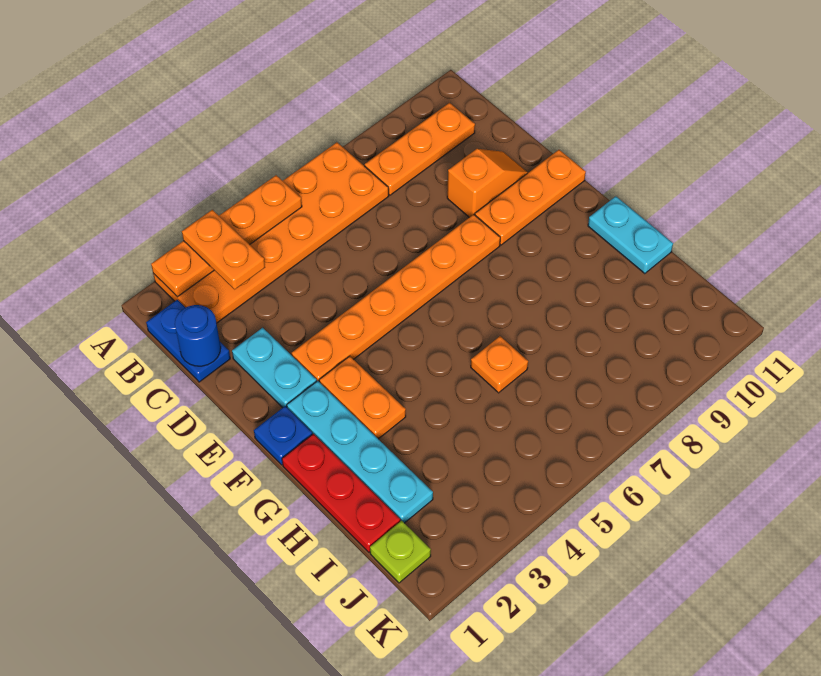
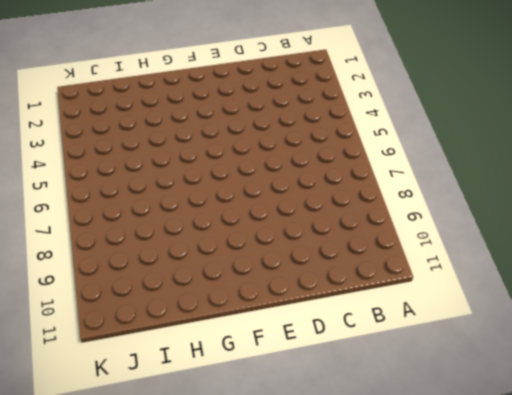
none -> orange plate A2:B7 level 1
none -> blue plate B1:C1 level 1
none -> orange plate B8:B10 level 1

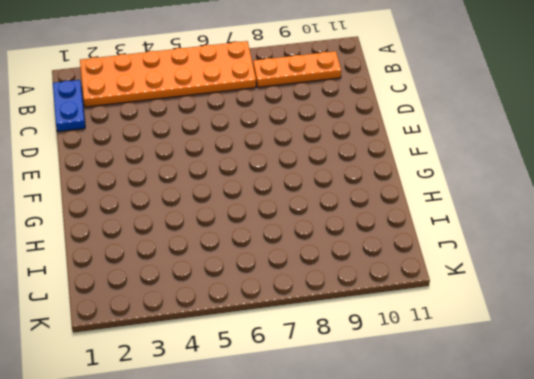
none -> cyan plate D2:E2 level 1
none -> orange slope D9:D10 level 1 top 9
none -> orange plate E3:E8 level 1

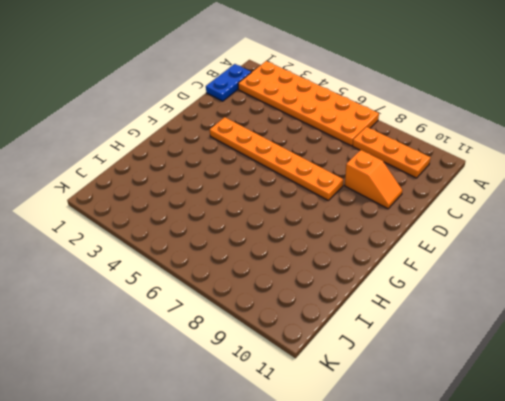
none -> cyan plate D2:E2 level 1
none -> orange plate E9:E11 level 1
none -> blue plate F1 level 1

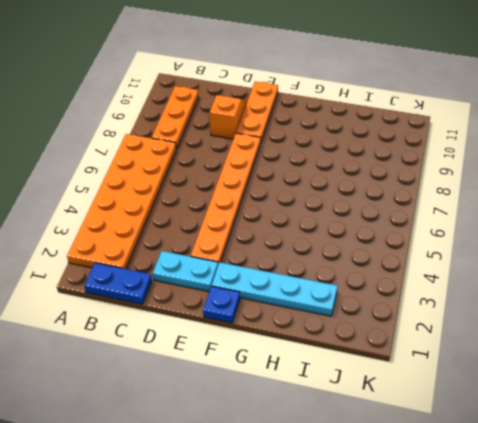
none -> orange plate F3:G3 level 1
none -> red plate G1:I1 level 1
none -> cyan plate G11:H11 level 1

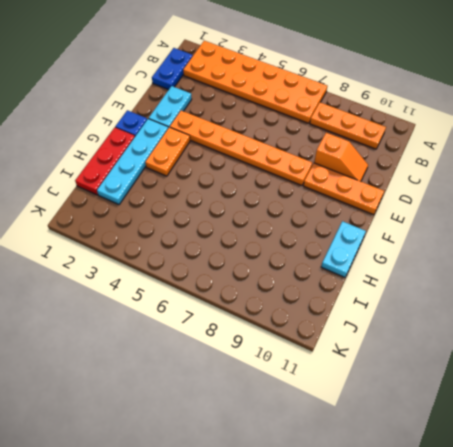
none -> orange plate H6 level 1
none -> lime plate J1 level 1
none -> orange plate A2:A5 level 2

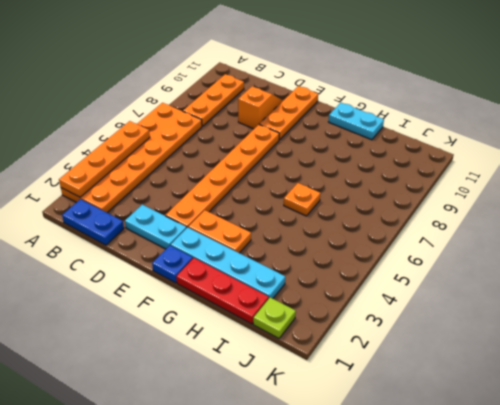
none -> blue round brick C1 level 2
none -> orange plate A3:B3 level 3

